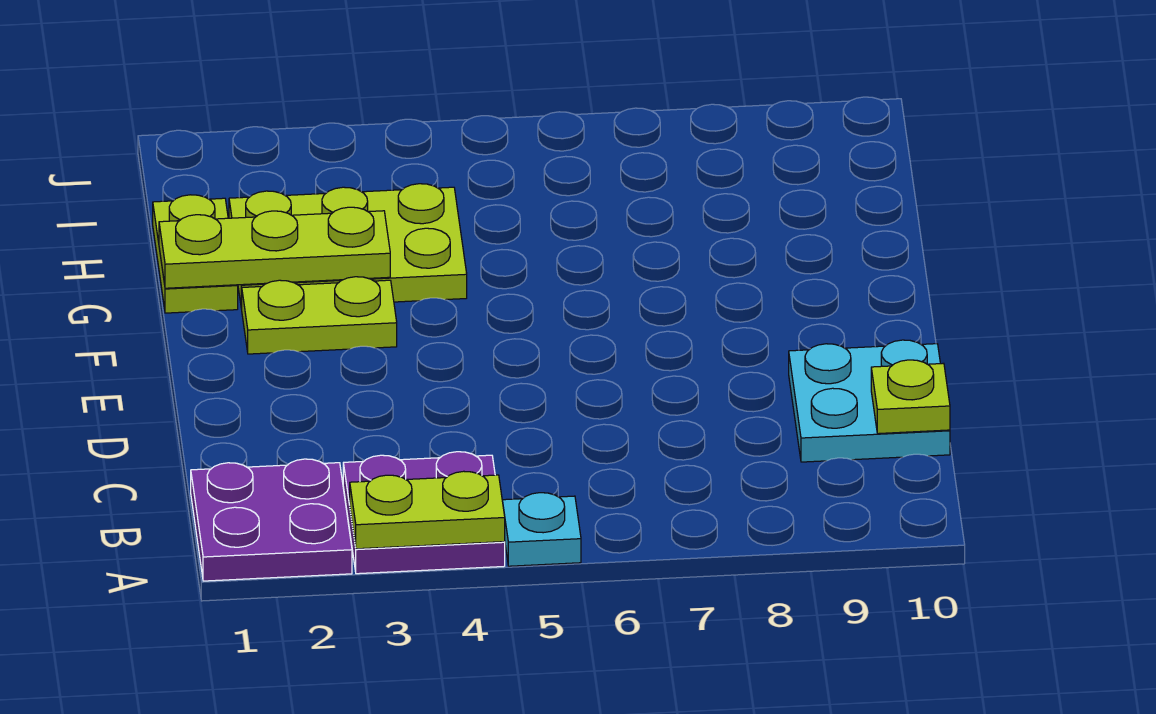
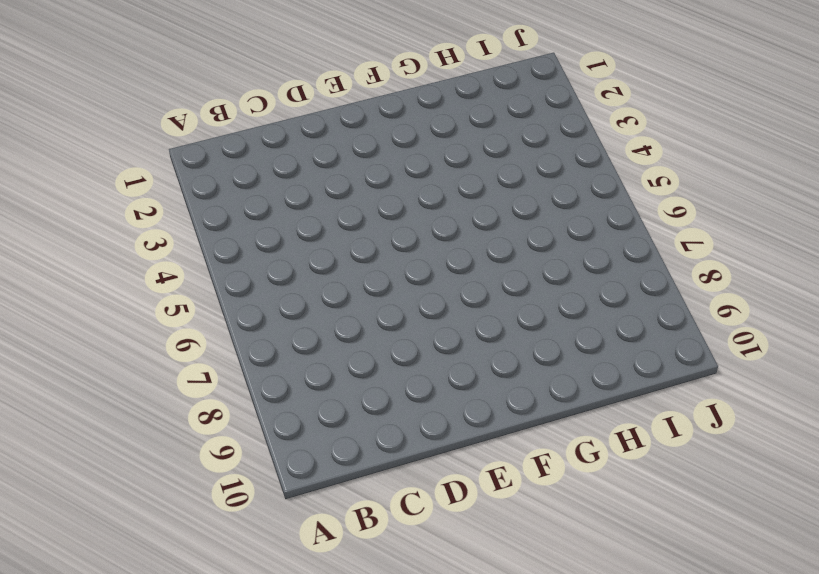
none -> purple plate A1:B2 level 1
none -> purple plate A3:B4 level 1

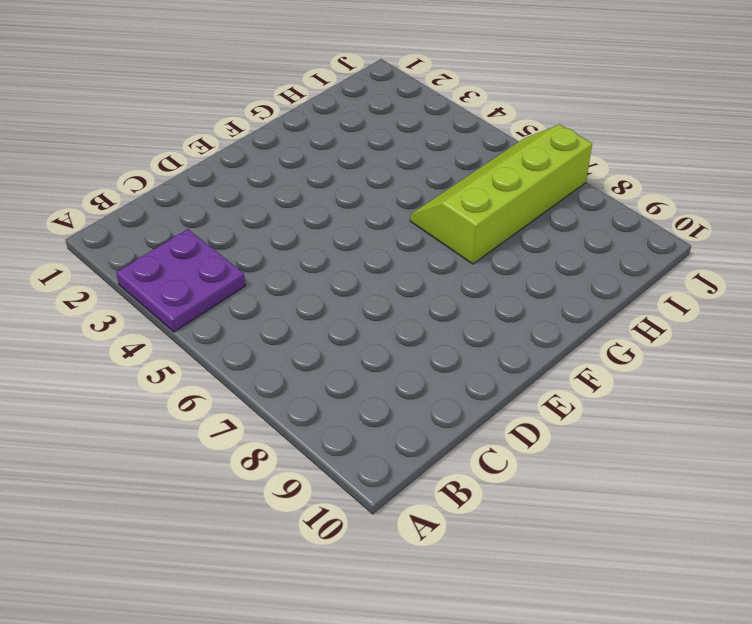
lime slope G6:J7 level 1 top 7 -> none
none -> purple plate A1:B2 level 1
none -> cyan plate A5 level 1

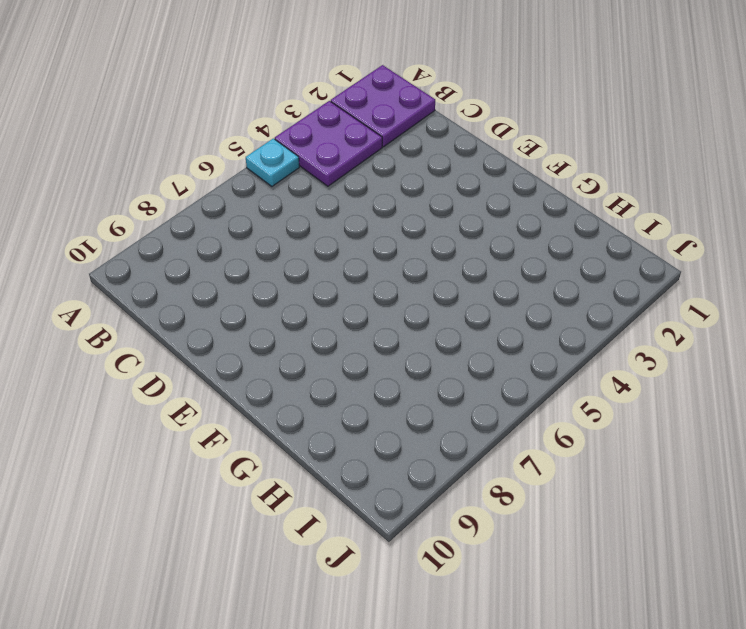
none -> cyan plate C9:D10 level 1
none -> lime plate F2:F3 level 1

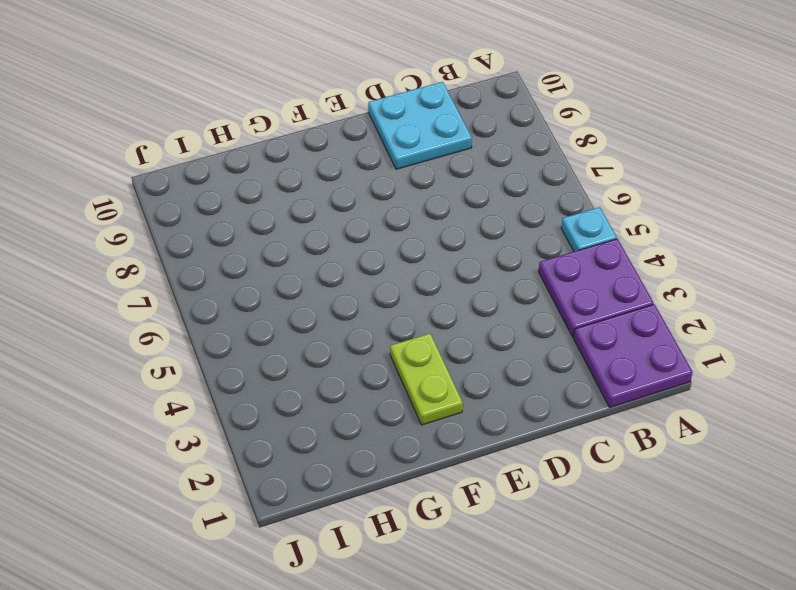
none -> lime plate G1:H1 level 1
none -> lime plate G2:H4 level 1

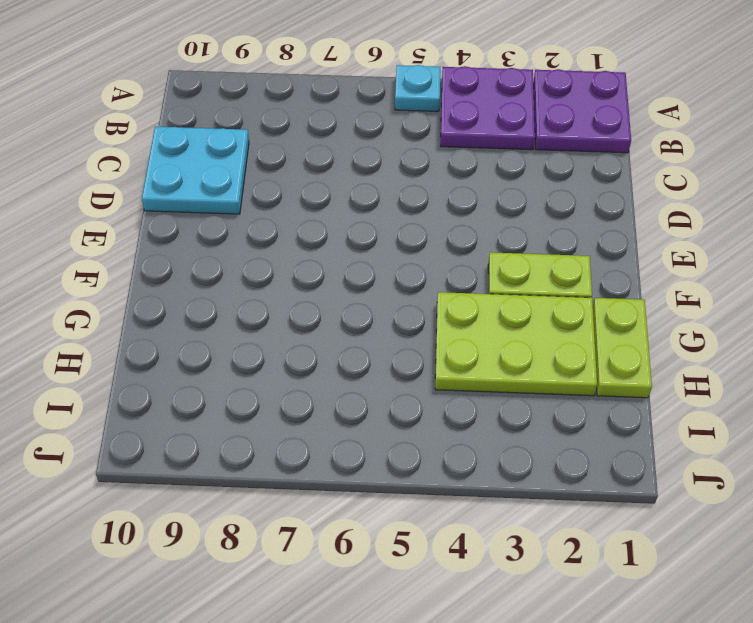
none -> lime plate A3:A4 level 2
none -> lime plate C10 level 2

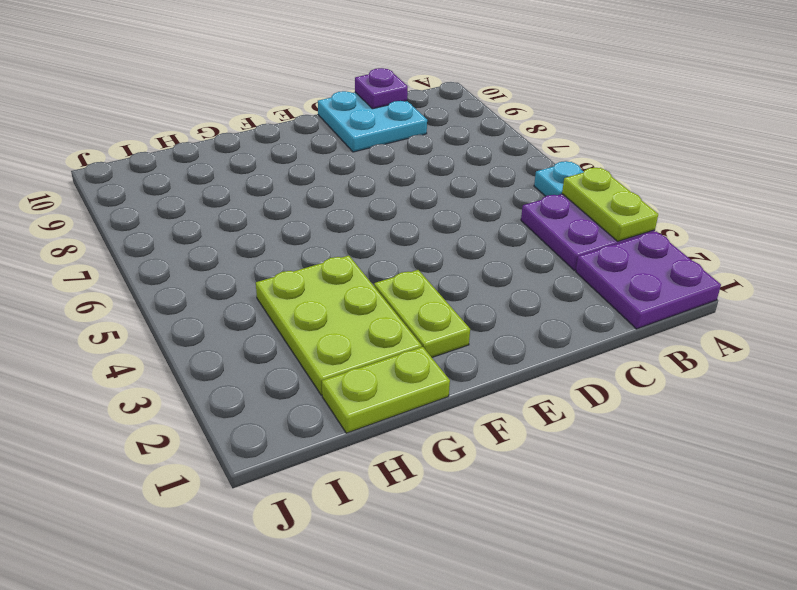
purple plate C10 level 2 -> lime plate C10 level 2
none -> lime plate G1:G3 level 2

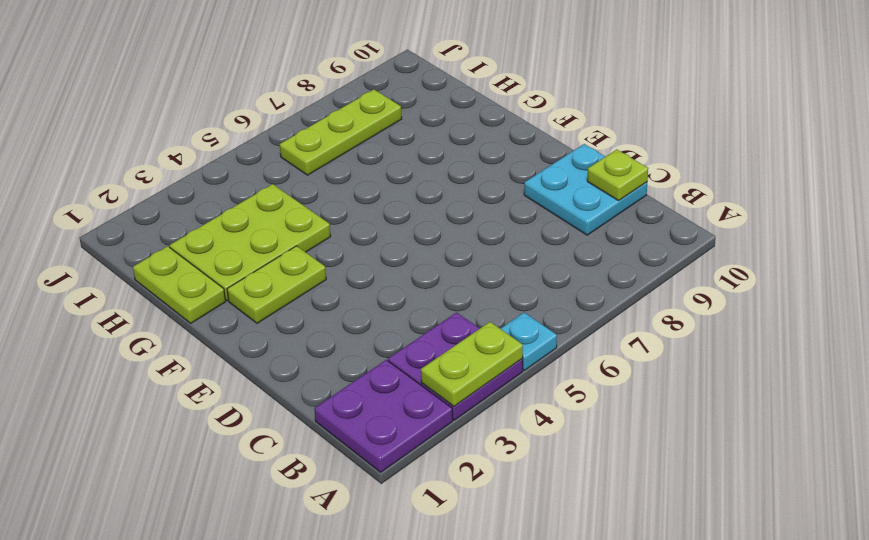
lime plate I6:I8 level 1 -> lime plate G1:G3 level 2

